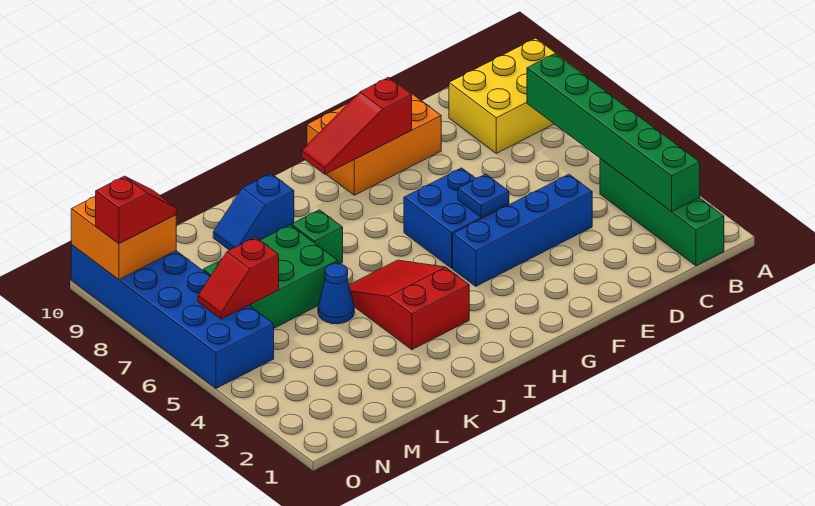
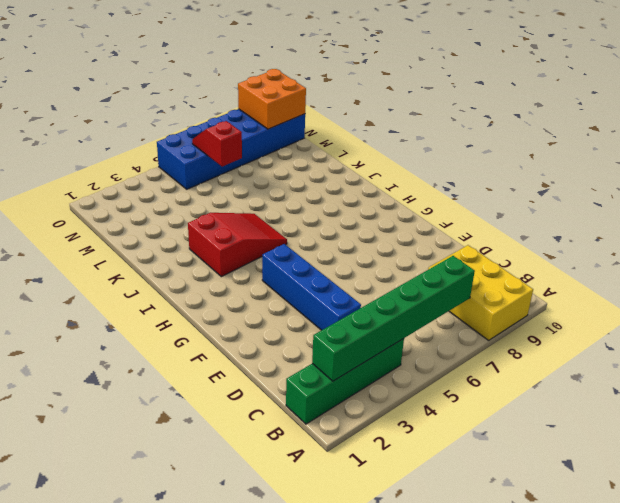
none -> orange brick E9:G10 level 1
none -> blue brick F5:G6 level 1
none -> green brick J7 level 1

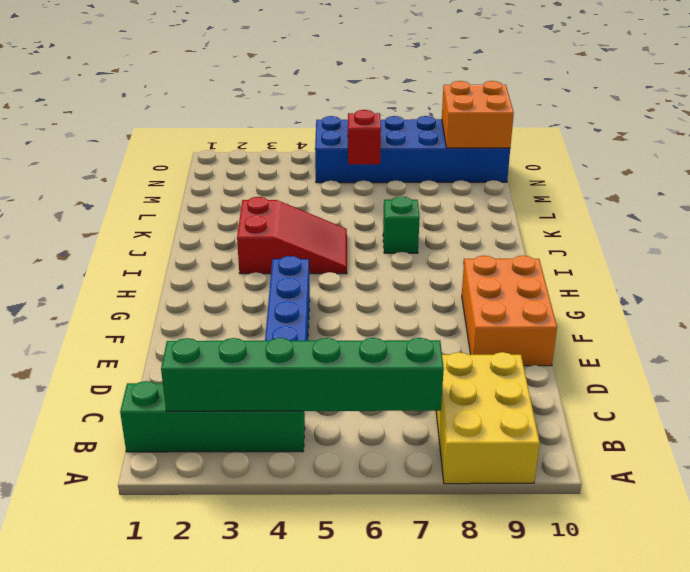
none -> blue brick F5:G6 level 1
none -> blue slope J9:K9 level 1 top J
none -> blue cone K5 level 1

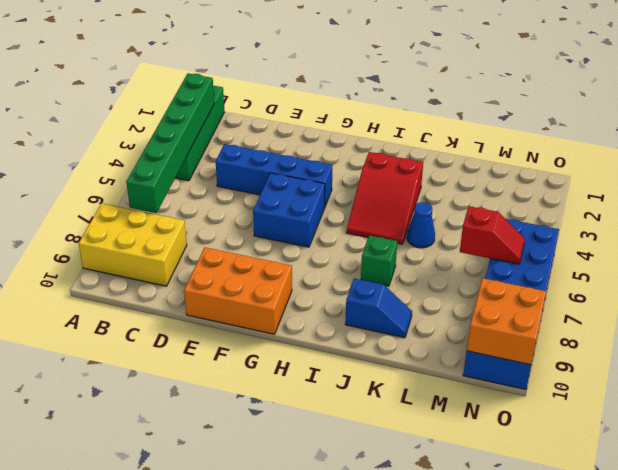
none -> green brick K6:M7 level 1
none -> blue plate F5 level 2
none -> red slope F9:H9 level 2 top F

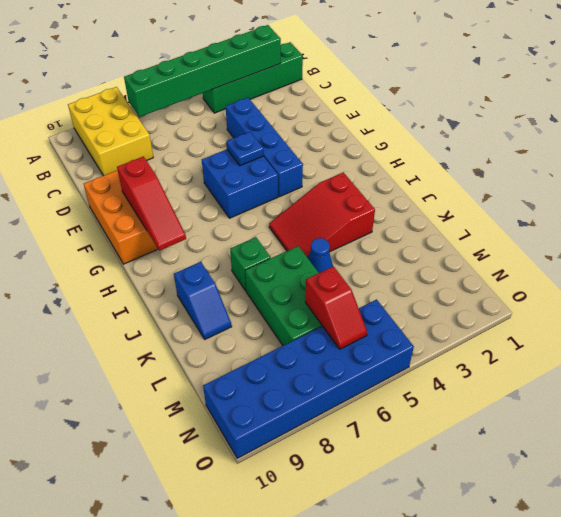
none -> orange brick N9:O10 level 2
none -> red slope N9:O9 level 3 top O

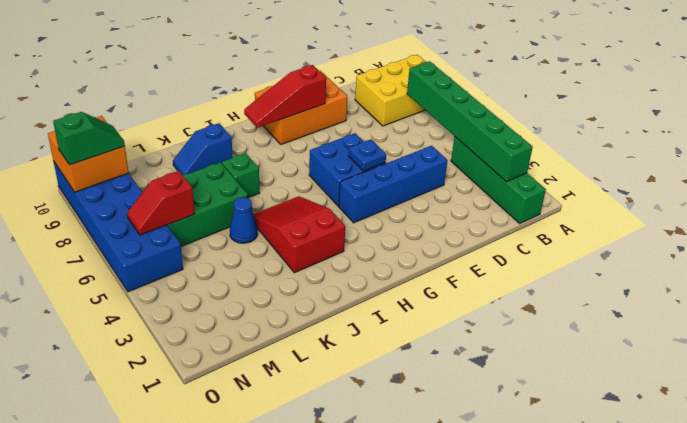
green slope N9:O9 level 3 top O -> red slope N9:O9 level 3 top O

